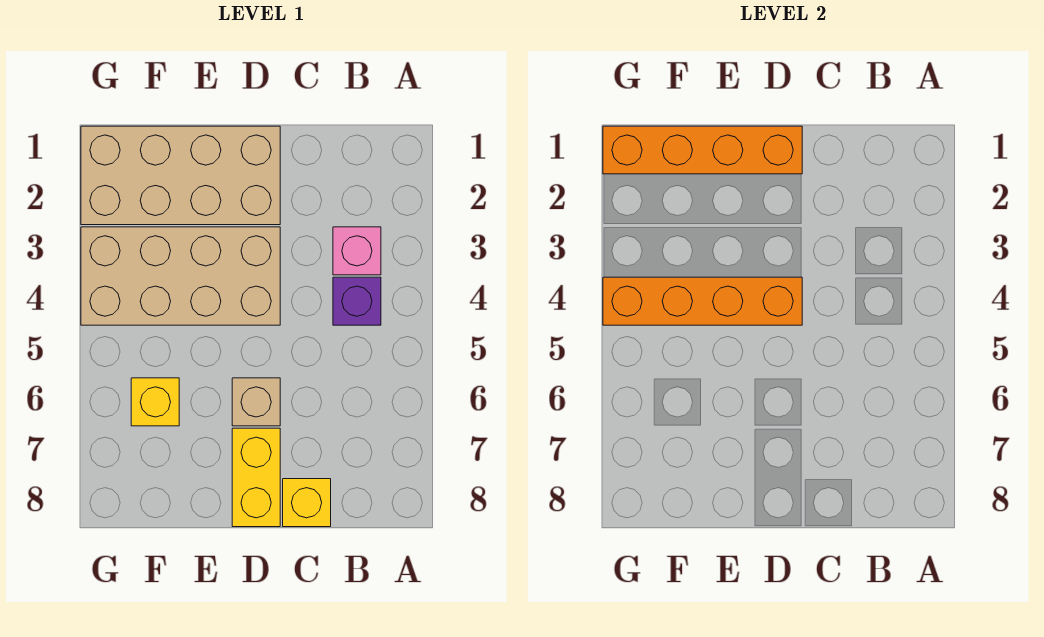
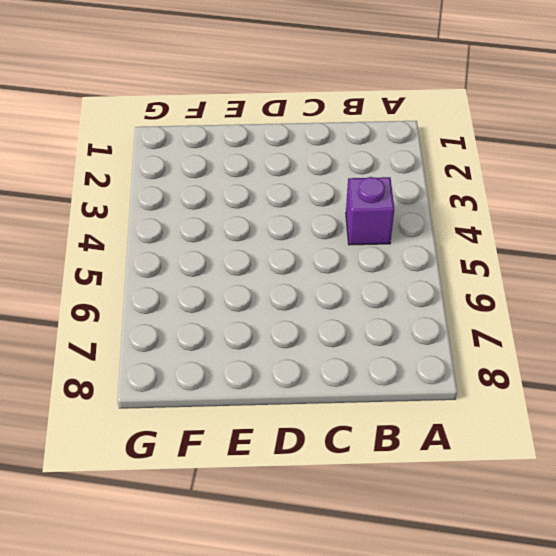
none -> pink brick B3 level 1
none -> yellow brick C8 level 1

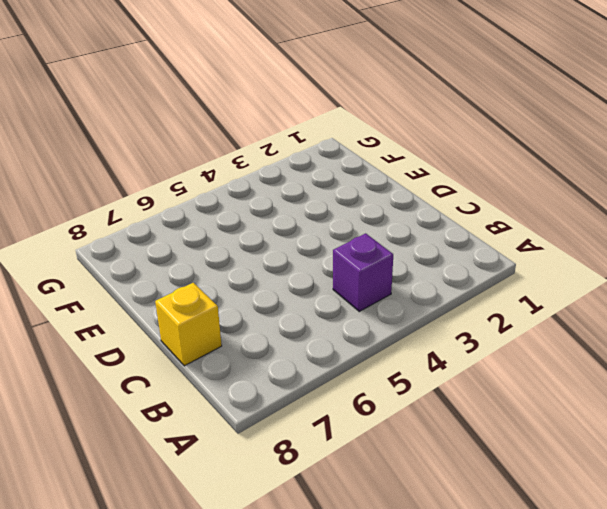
none -> pink brick B3 level 1
none -> tan brick D1:G2 level 1

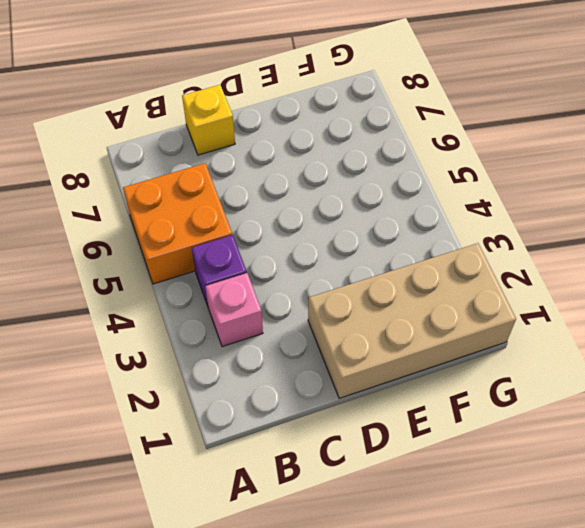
orange brick A5:B6 level 1 -> none
none -> tan brick D3:G4 level 1
none -> tan brick D6 level 1

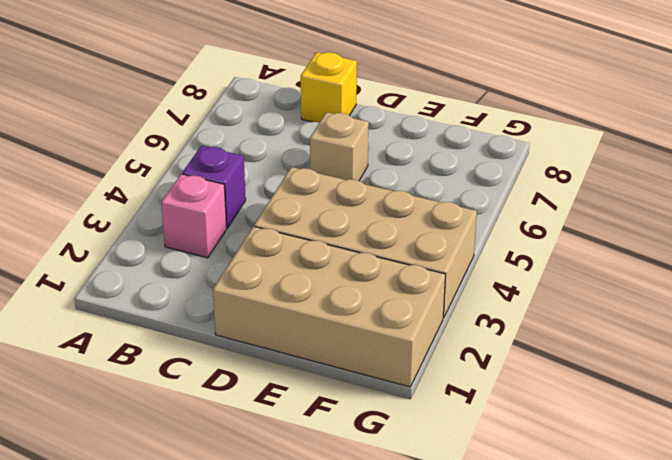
none -> yellow brick D7:D8 level 1
none -> yellow brick F6 level 1

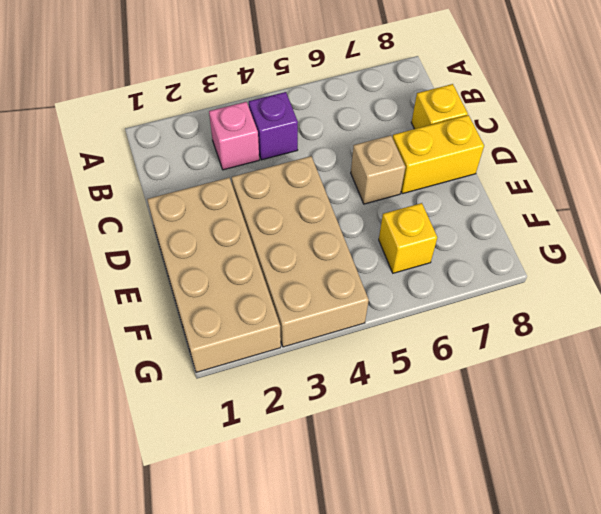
none -> orange brick D1:G1 level 2
none -> orange brick D4:G4 level 2

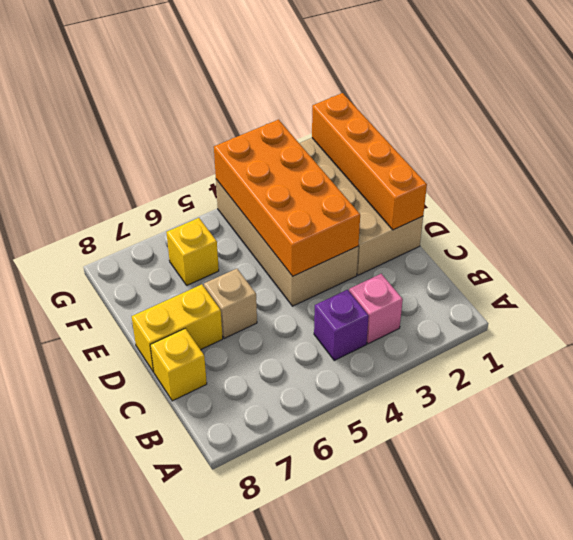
orange brick D3:G4 level 2 -> orange brick D4:G4 level 2

